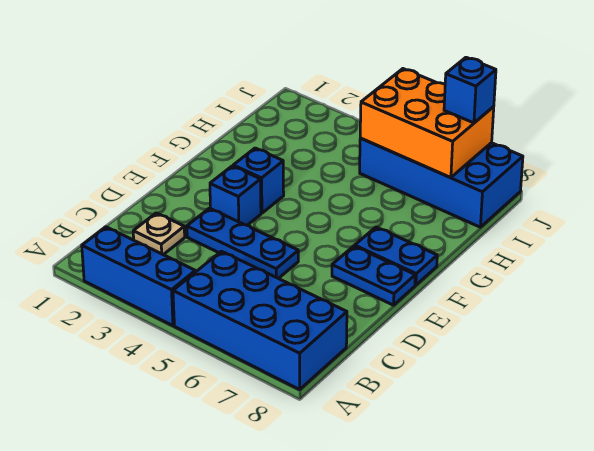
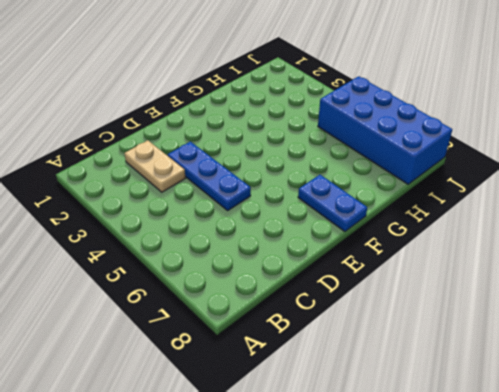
tan plate C2:C3 level 1 -> tan plate C2 level 1
none -> blue brick A2:A4 level 1
none -> blue brick A5:B8 level 1

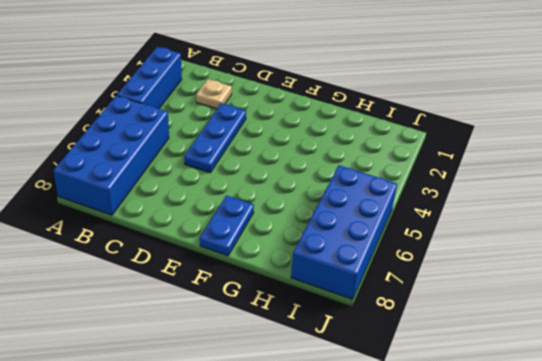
none -> blue brick E3 level 1
none -> blue plate E7:E8 level 1

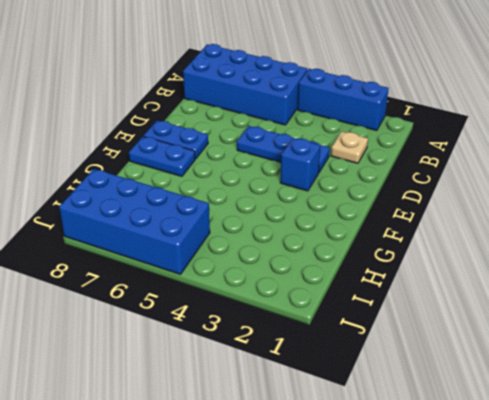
none -> blue brick F3 level 1
none -> orange brick I5:J7 level 2

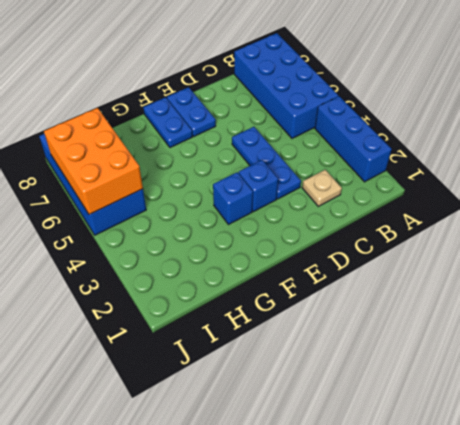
none -> blue brick J7 level 3

